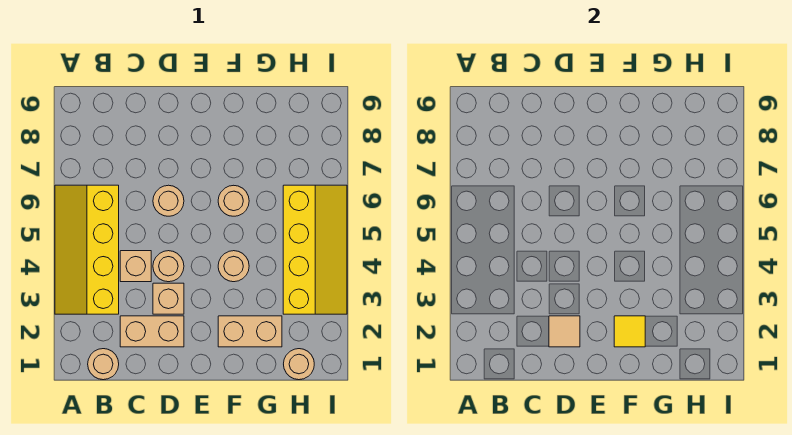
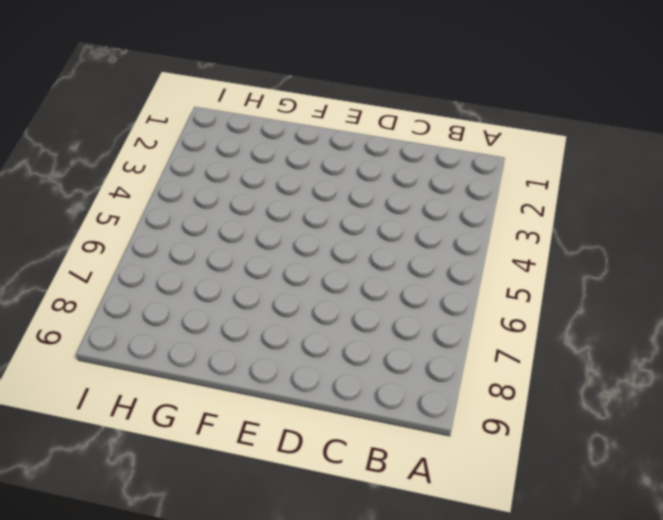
none -> yellow slope A3:B6 level 1 top B
none -> tan round brick B1 level 1
none -> tan brick C2:D2 level 1

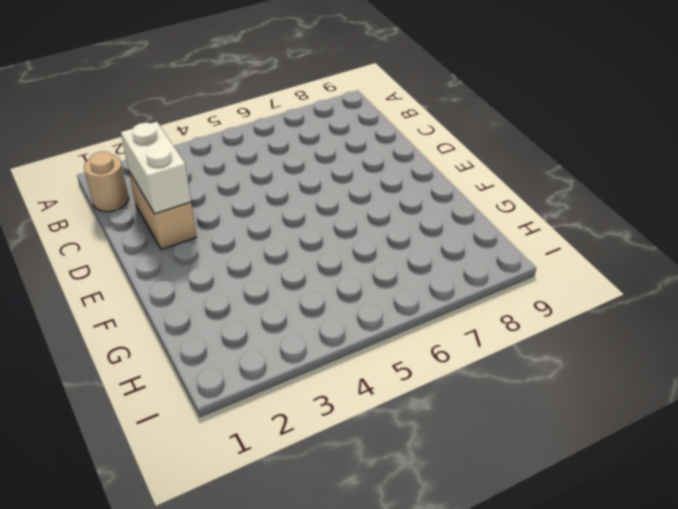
white brick C2:D2 level 2 -> tan tile D2 level 2
none -> yellow slope A3:B6 level 1 top B
none -> tan brick C4 level 1
none -> tan brick D3 level 1

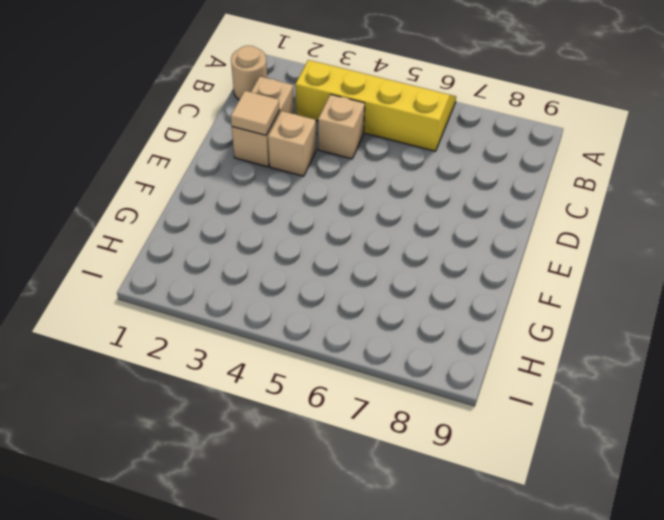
none -> tan round brick D4 level 1
none -> tan round brick D6 level 1
none -> tan brick F2:G2 level 1

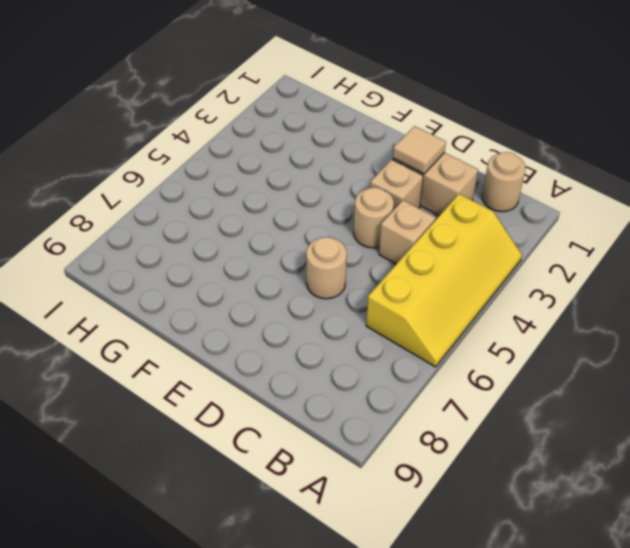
none -> tan brick F2:G2 level 1
none -> tan round brick F4 level 1
none -> tan round brick F6 level 1

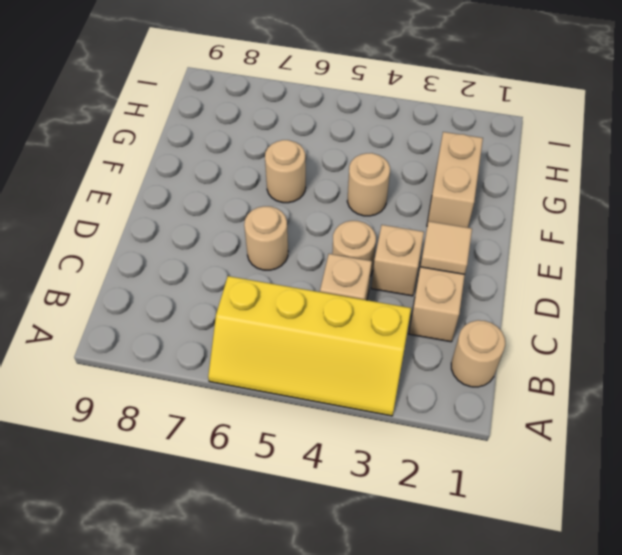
none -> tan round brick H1 level 1
none -> yellow slope H3:I6 level 1 top H
none -> yellow tile F2 level 2

